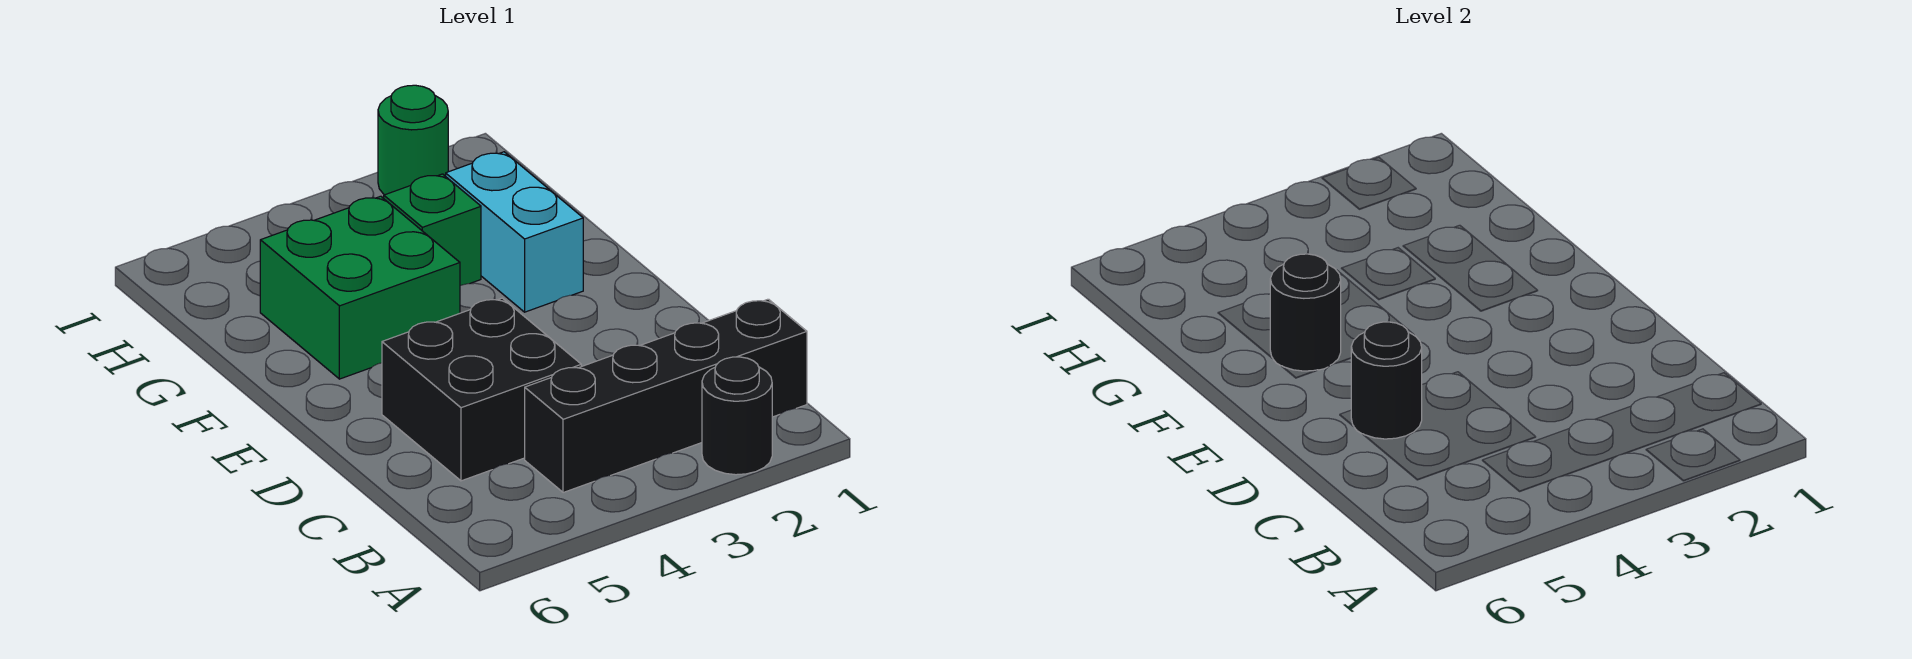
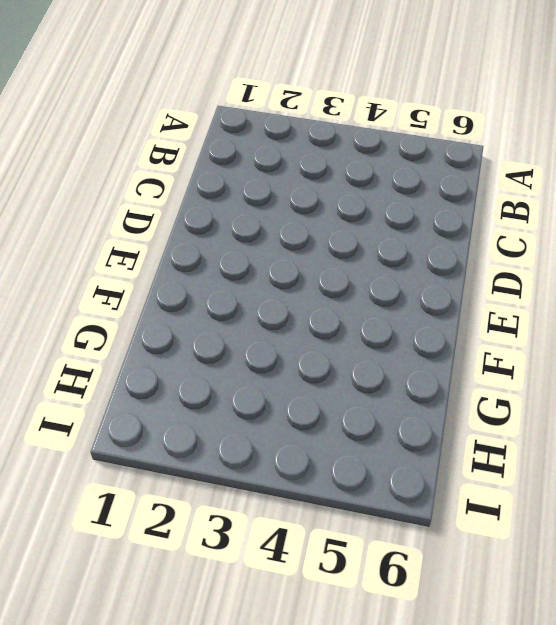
none -> black round brick A2 level 1
none -> black brick B1:B4 level 1

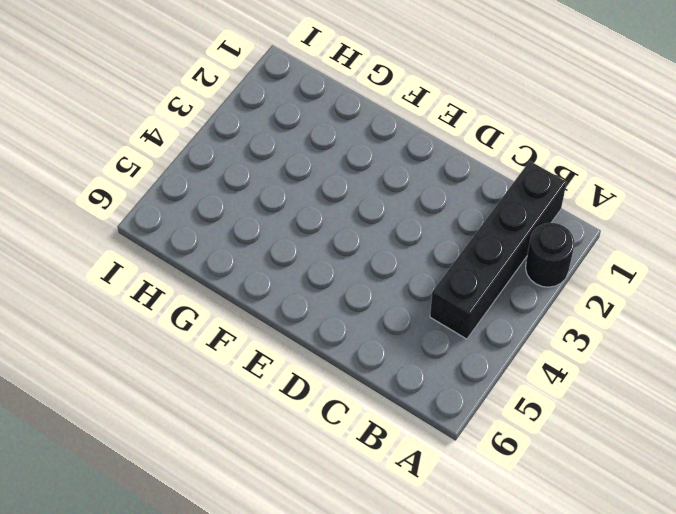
none -> black brick C4:D5 level 1
none -> cyan brick F2:G2 level 1

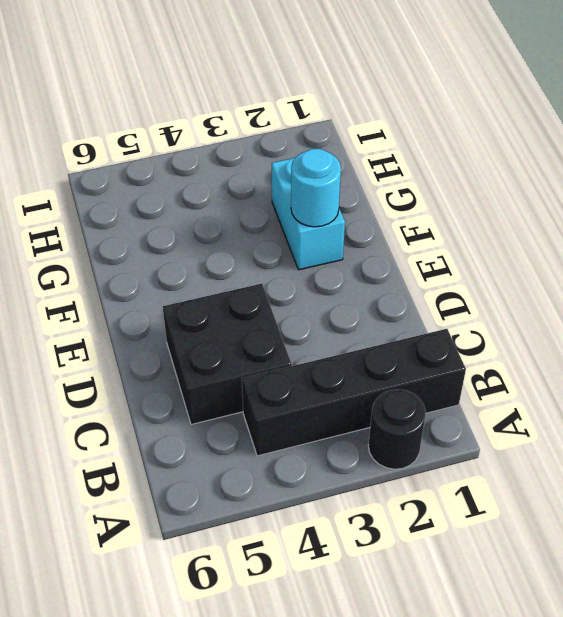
cyan round brick F2 level 2 -> none
none -> green brick F4:G5 level 1
none -> green brick G3 level 1

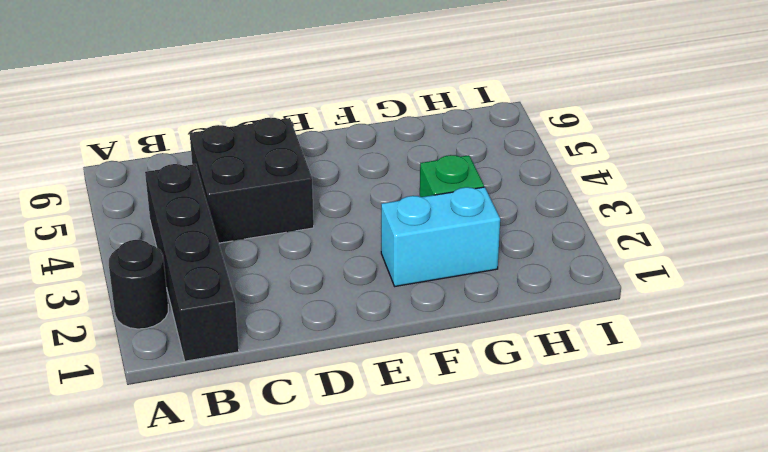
none -> green brick F4:G5 level 1
none -> green round brick I2 level 1

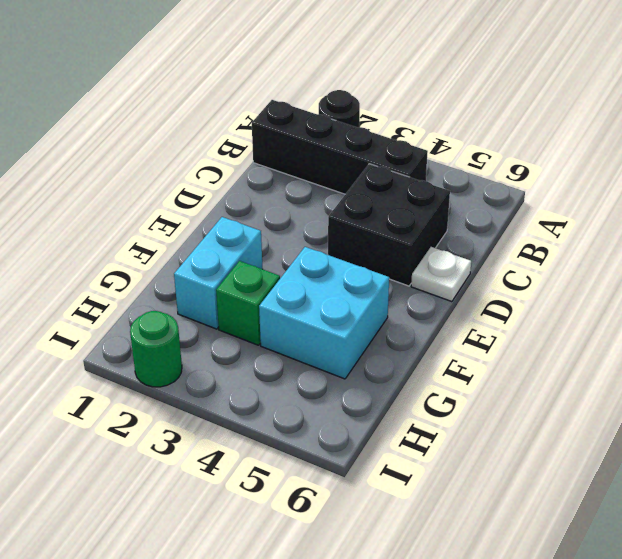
white plate D6 level 1 -> none
cyan brick F4:G5 level 1 -> green brick F4:G5 level 1
none -> black round brick D5 level 2
none -> black round brick F5 level 2

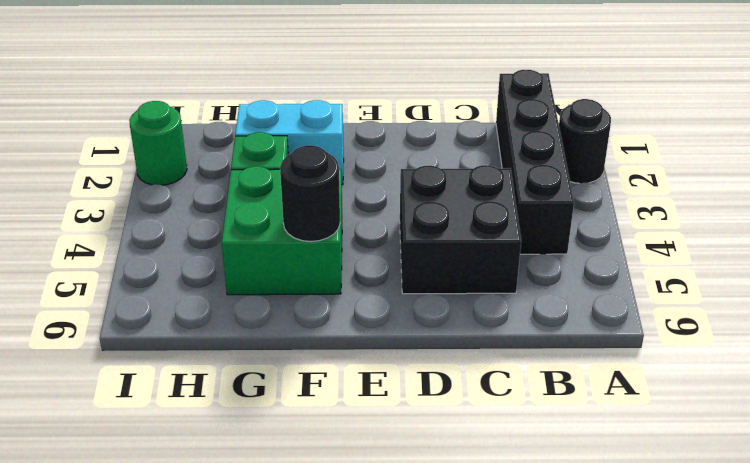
none -> black round brick D5 level 2

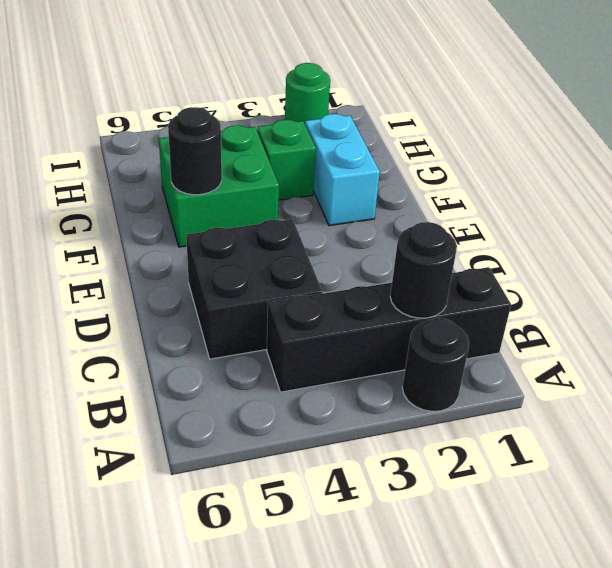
black round brick B2 level 2 -> black round brick D5 level 2

